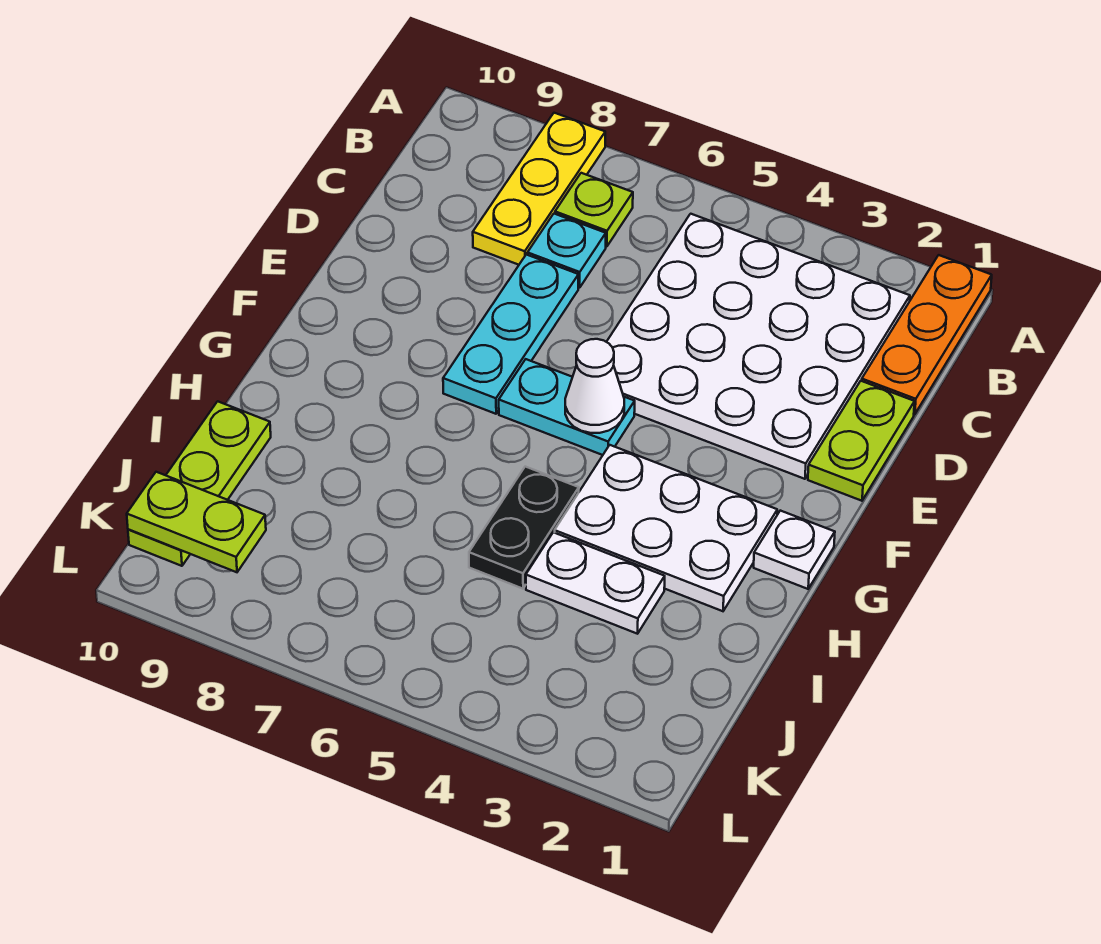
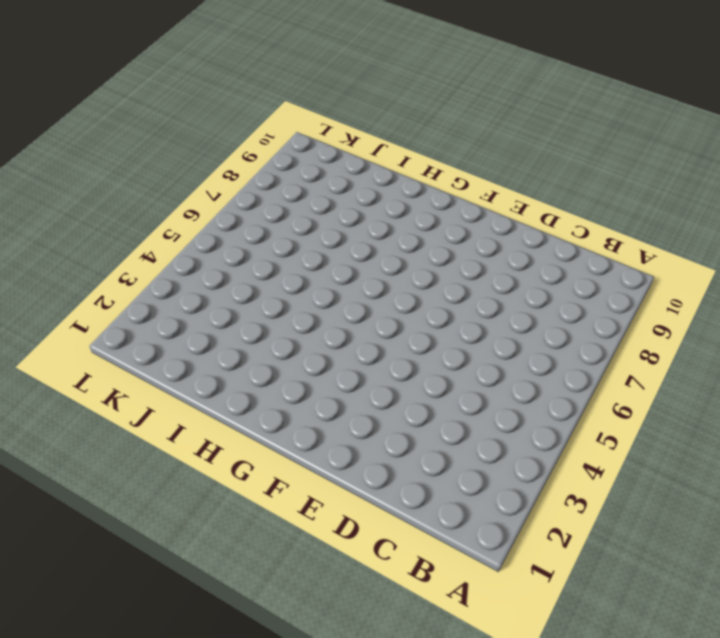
none -> orange plate A1:C1 level 1
none -> yellow plate A8:C8 level 1
none -> white plate B2:E5 level 1

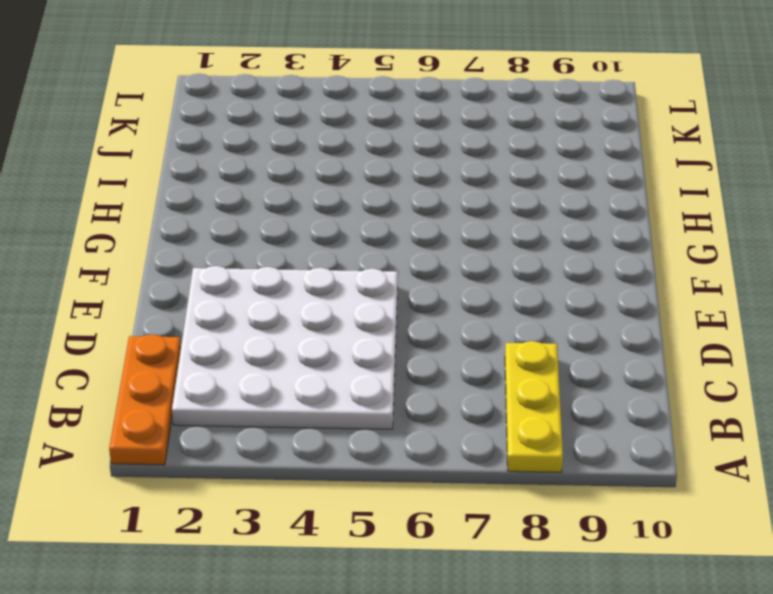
none -> lime plate B7 level 1
none -> cyan plate C7 level 1
none -> lime plate D1:E1 level 1

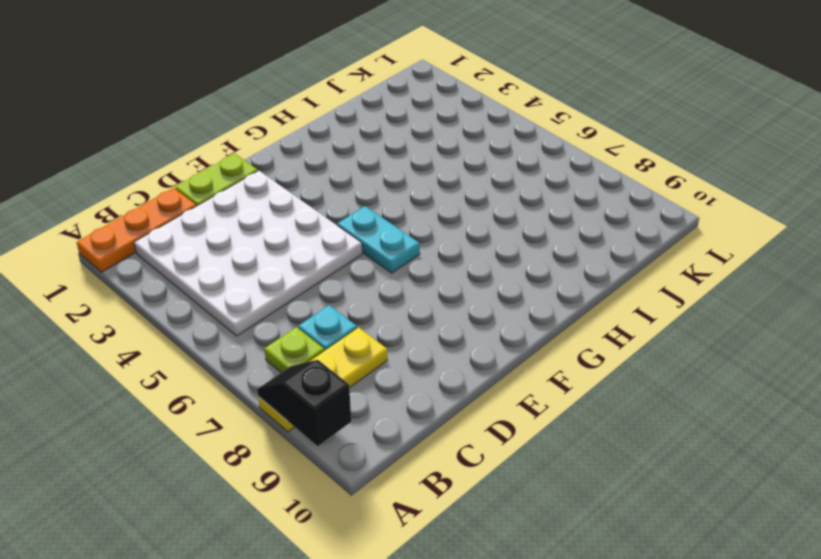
black slope A8:A9 level 2 top 9 -> none
none -> cyan plate D7:F7 level 1
none -> white plate G1 level 1
none -> white plate G2:H4 level 1

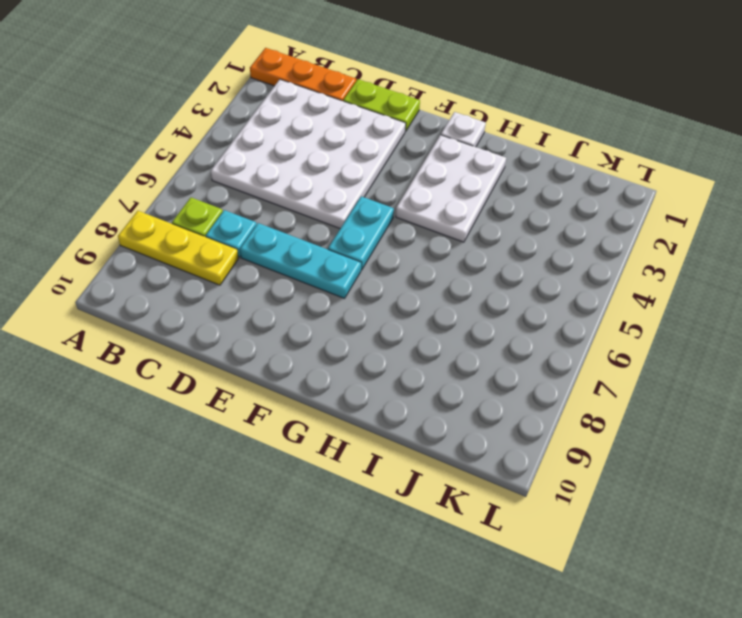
none -> black plate H5:I5 level 1
none -> white plate I3:I4 level 1
none -> lime plate I10:K10 level 1

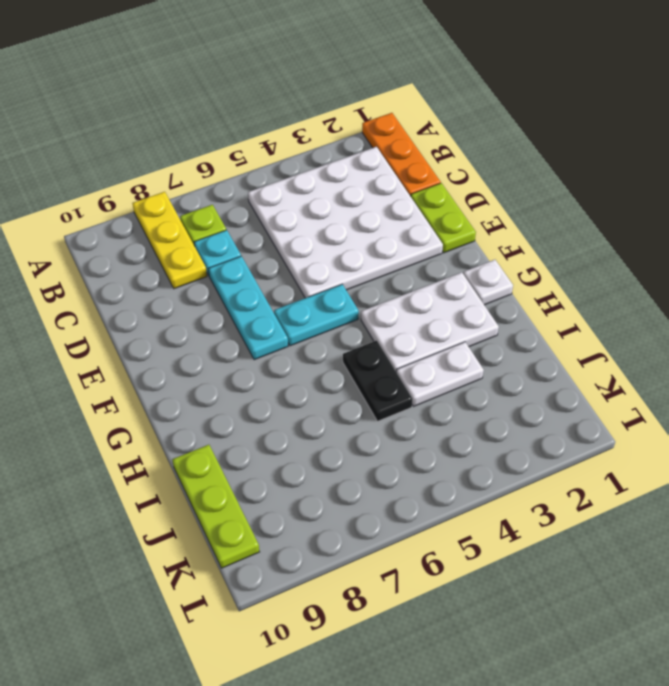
none -> white cone F5 level 2
none -> lime plate K9:K10 level 2

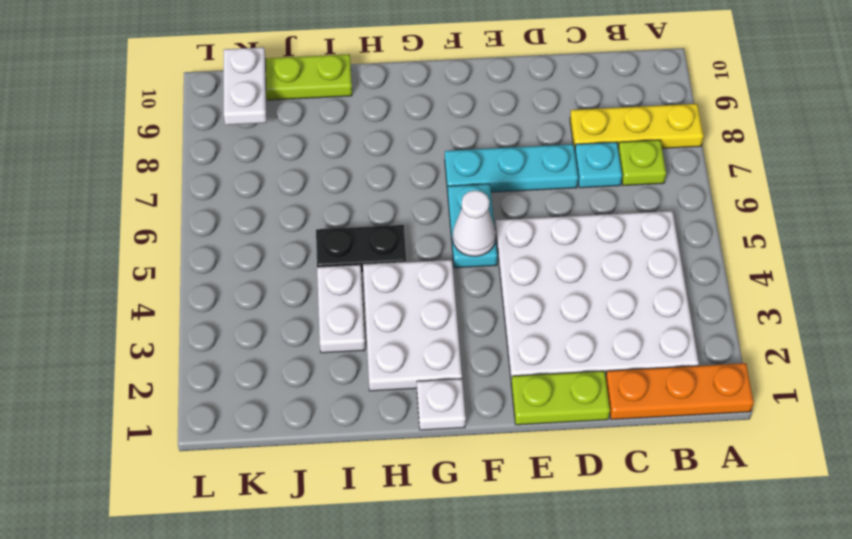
white plate K9:K10 level 2 -> lime plate K9:K10 level 2

